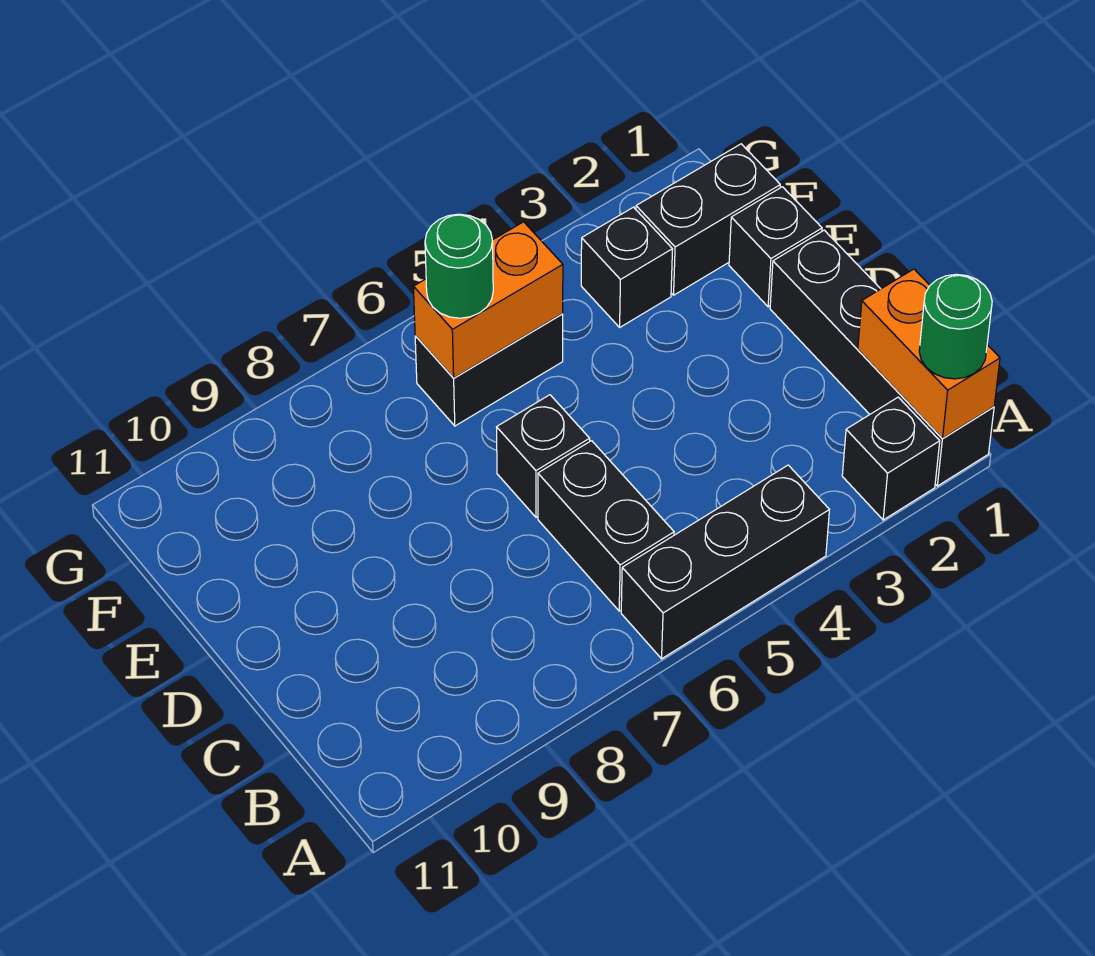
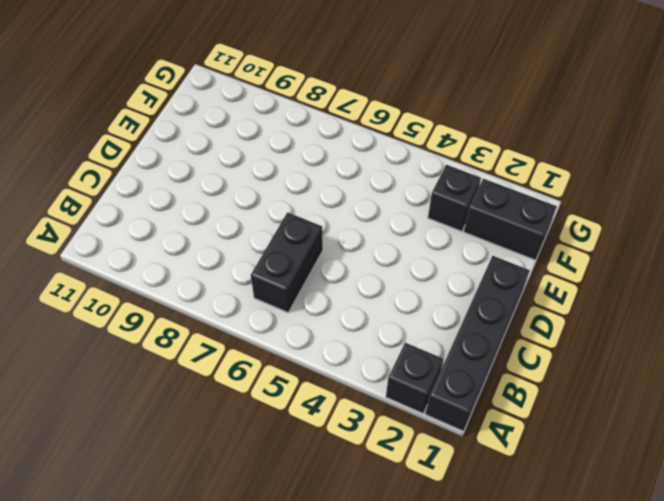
none -> black brick A4:A6 level 1
none -> black brick D6 level 1
none -> black brick E1 level 1

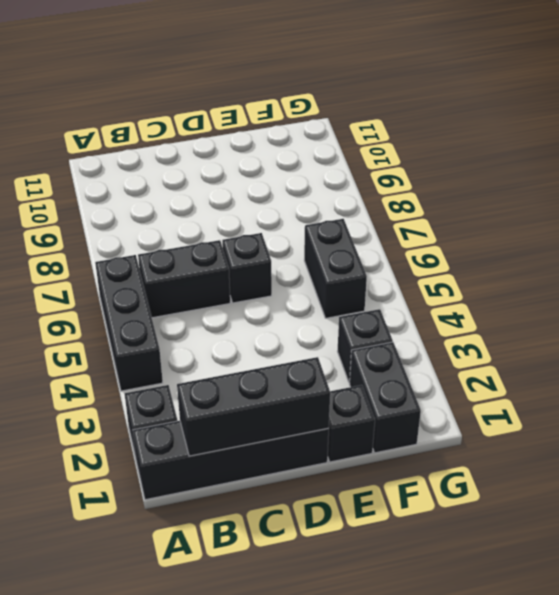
black brick B1:D1 level 2 -> orange brick A1:B1 level 2
none -> orange brick F5:F6 level 2
none -> green round brick A1 level 3
none -> green round brick F6 level 3

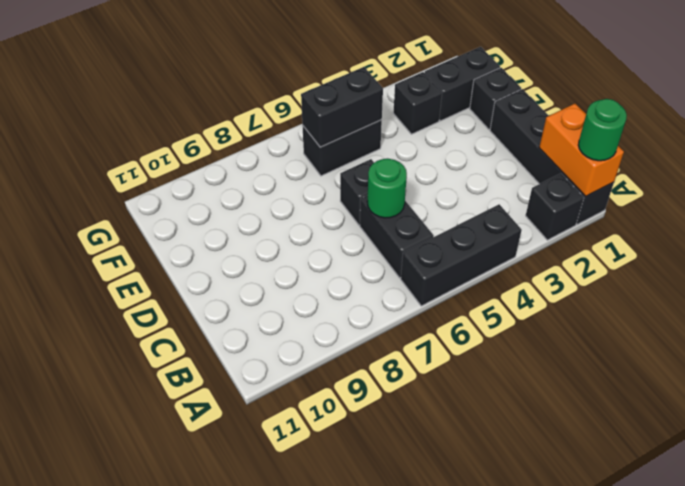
green round brick C6 level 2 -> green round brick F6 level 3
black brick F5:F6 level 2 -> orange brick F5:F6 level 2

